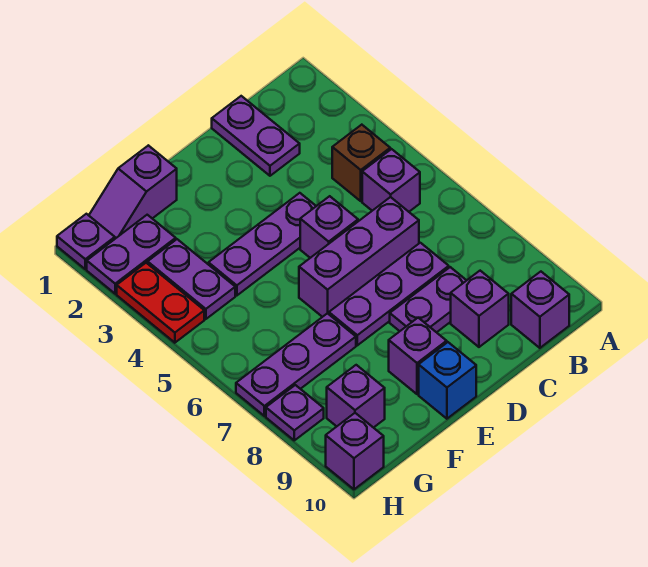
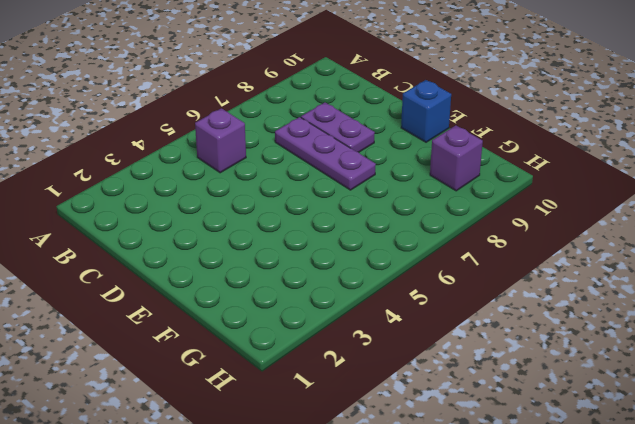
none -> brown brick B4 level 1
none -> purple brick B10 level 1
none -> purple plate C1:C2 level 1

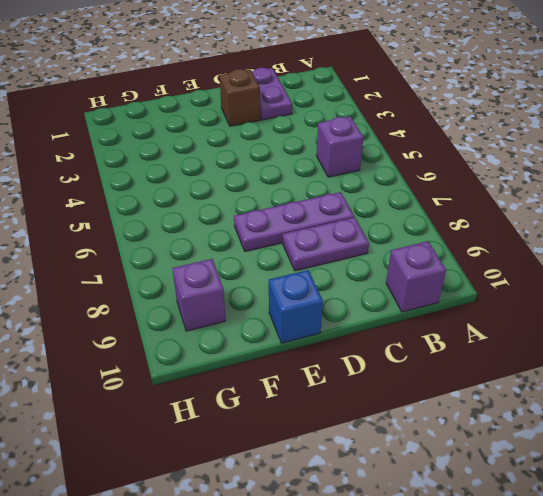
brown brick D2 level 1 -> brown brick B4 level 1
none -> purple brick C6:E6 level 1
none -> purple brick C9 level 1
none -> purple plate D4:F4 level 1

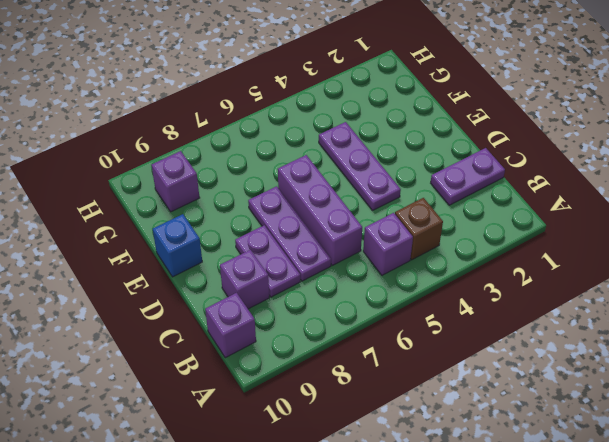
none -> purple brick D5 level 1
none -> purple brick E9 level 1
none -> purple slope F1:G1 level 1 top F

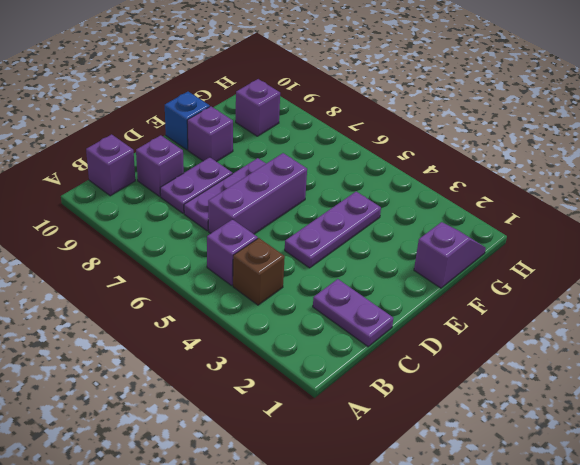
none -> purple brick D5 level 1
none -> purple plate F7:H7 level 1
none -> purple plate G2:H2 level 1

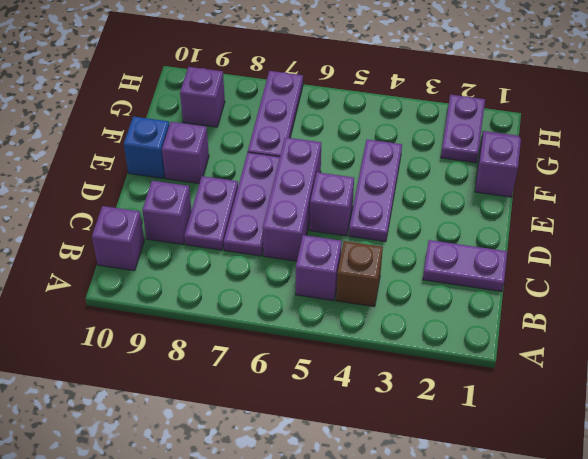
none -> purple plate G3:G4 level 1
none -> purple plate H1 level 1
none -> red plate H3:H4 level 1

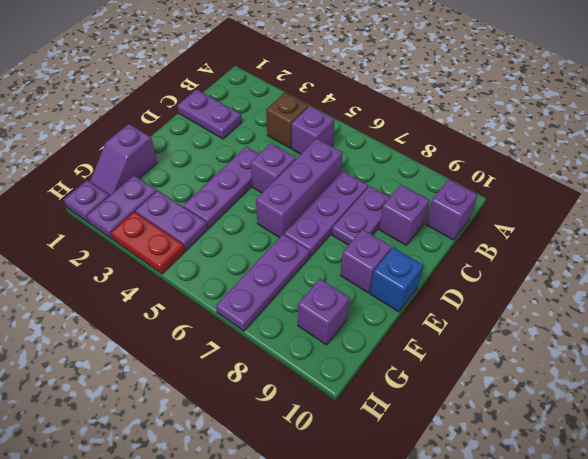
none -> purple plate H8 level 1
none -> purple brick H10 level 1

